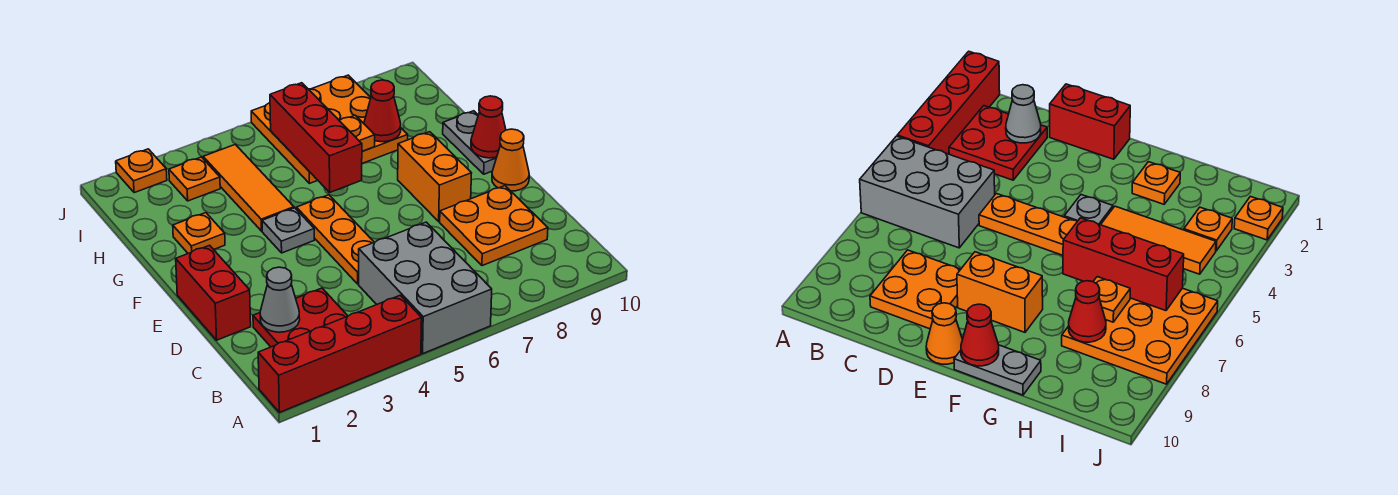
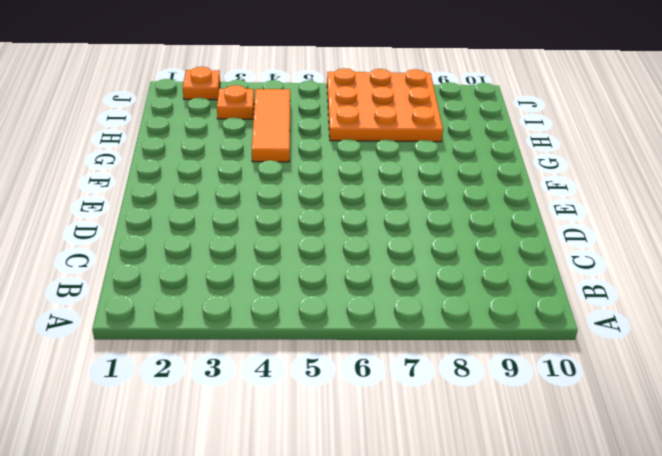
none -> red brick A1:A4 level 1
none -> grey brick A5:C6 level 1
none -> red plate B2:C3 level 1

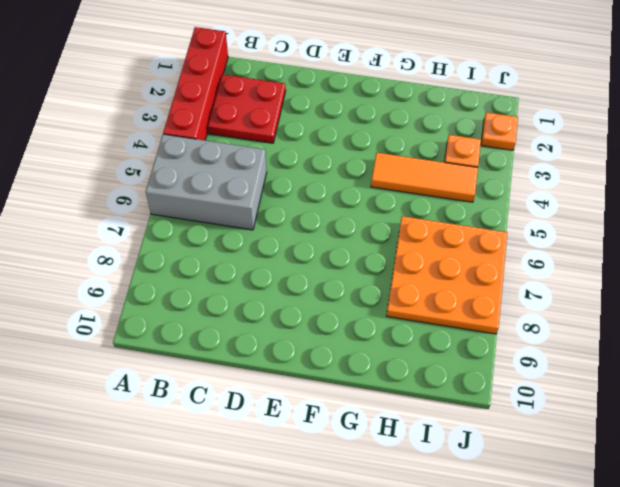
none -> orange plate C8:D9 level 1
none -> red brick D1:E1 level 1
none -> orange plate D5:F5 level 1

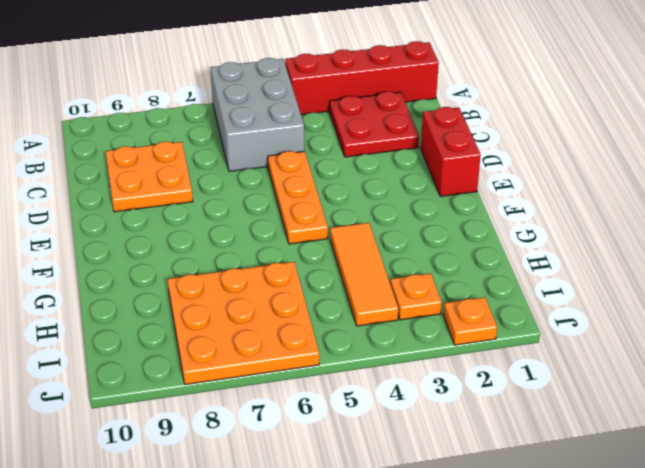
none -> orange brick E8:F8 level 1
none -> orange cone E10 level 1
none -> grey plate F4 level 1

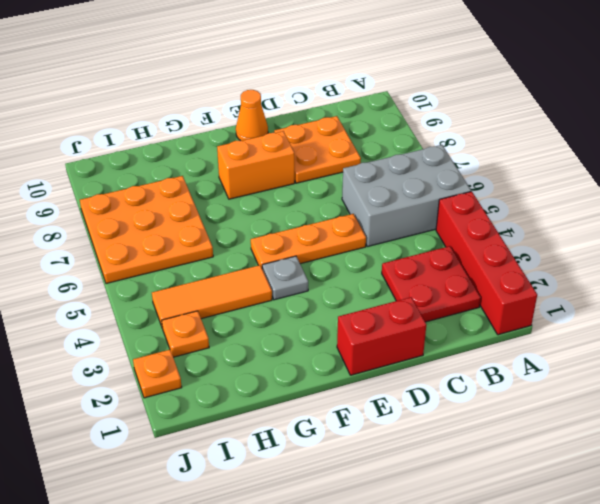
none -> grey plate F10:G10 level 1
none -> orange plate G2 level 1
none -> grey cone C2 level 2

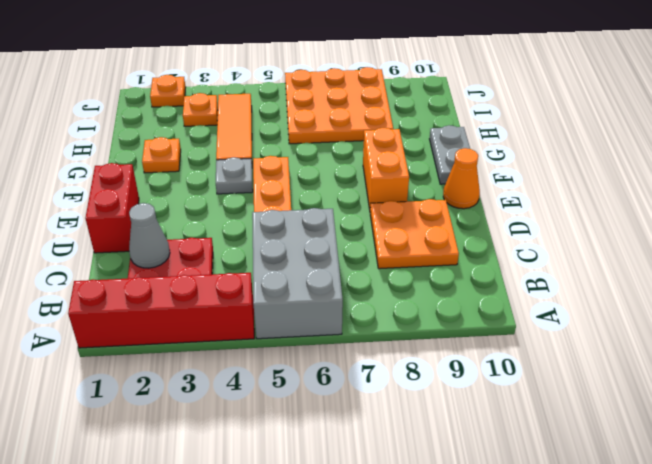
none -> red cone F10 level 2
none -> red brick G6:I6 level 2
none -> orange plate H7 level 2

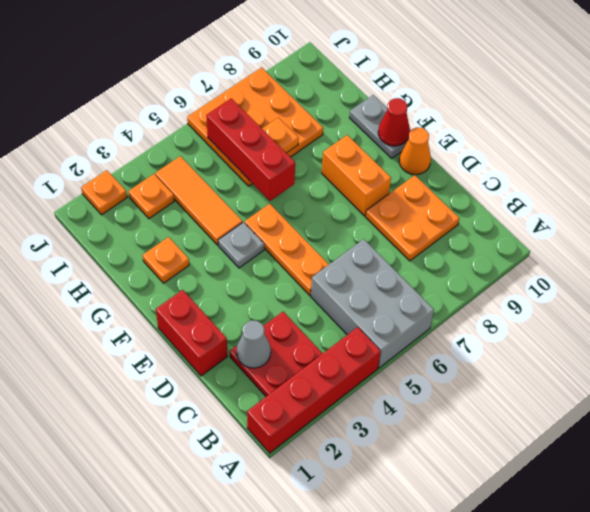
none -> red cone H8 level 2

